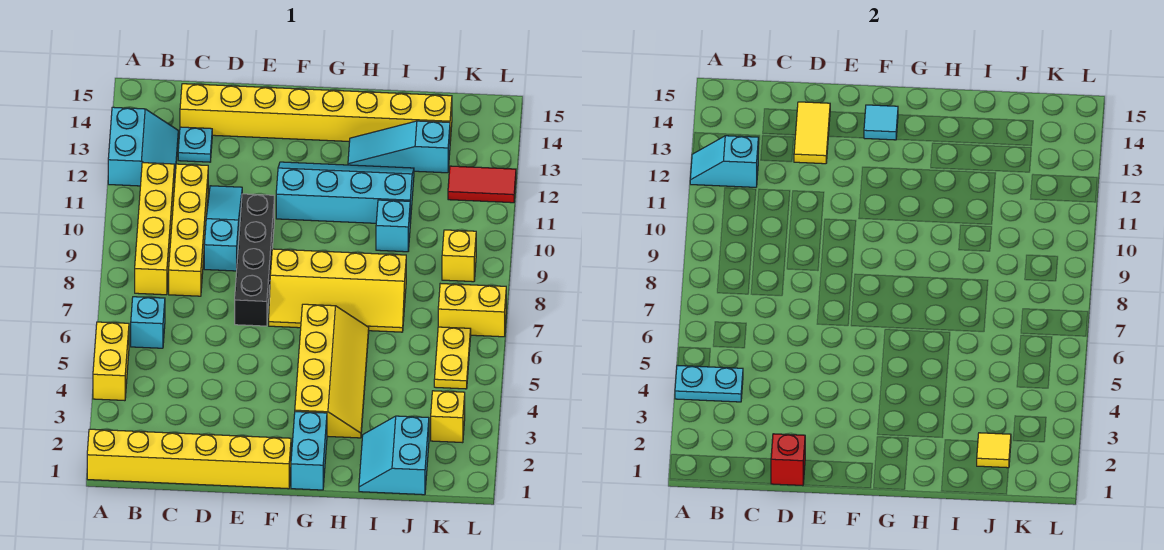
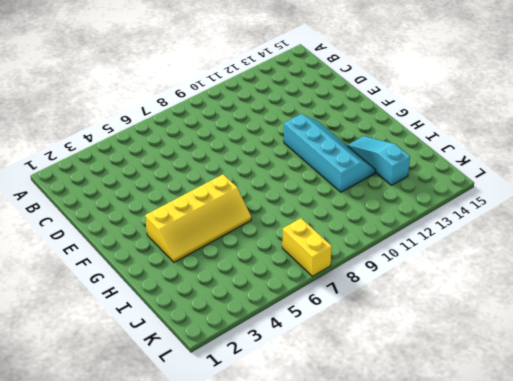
none -> yellow brick A1:F1 level 1
none -> yellow brick A4:A5 level 1
none -> cyan slope A12:B13 level 1 top A

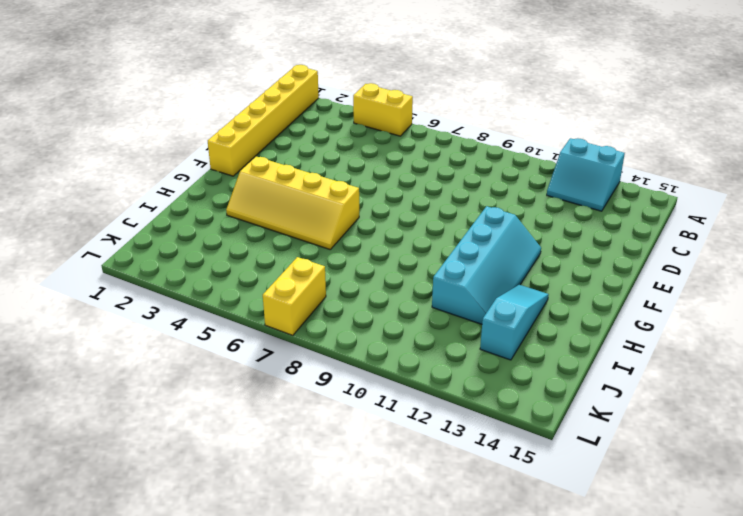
none -> cyan brick B6 level 1
none -> yellow brick B8:B11 level 1
none -> yellow brick C8:C11 level 1

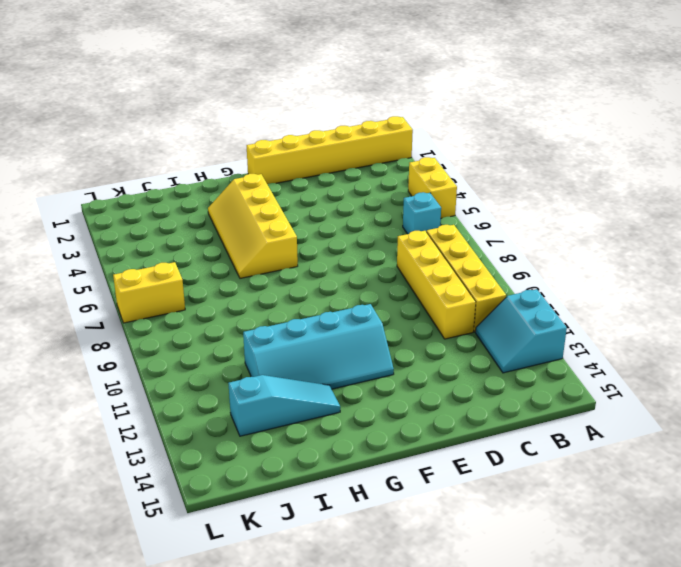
none -> cyan plate C13 level 1
none -> yellow brick C14:J14 level 1
none -> cyan slope D9:D11 level 1 top 9

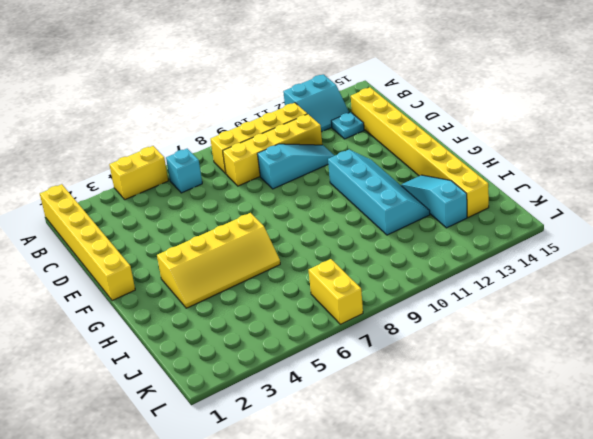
none -> black brick E7:E10 level 1
none -> yellow slope F7:I8 level 1 top 8
none -> cyan brick G1:G2 level 1

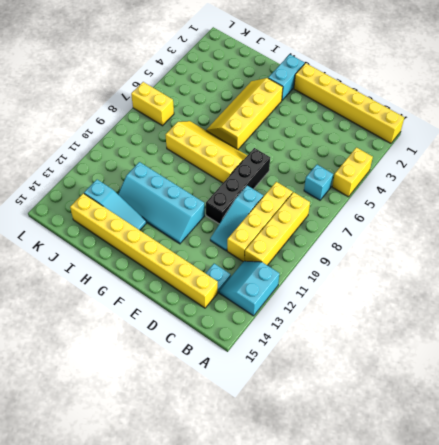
none -> cyan slope I1:J2 level 1 top J
none -> cyan brick I10 level 1
none -> yellow brick K3 level 1

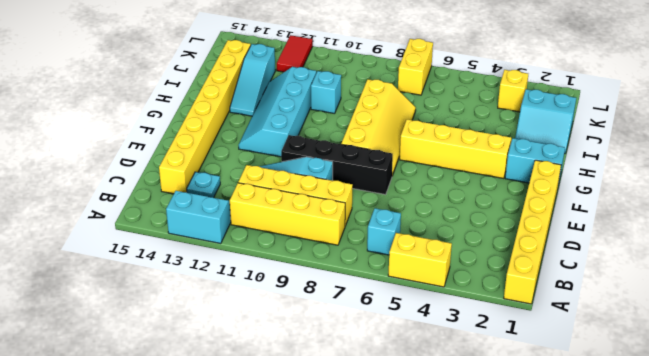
none -> yellow plate K5:K6 level 1
none -> yellow brick K9 level 1
none -> cyan plate A4:B4 level 2

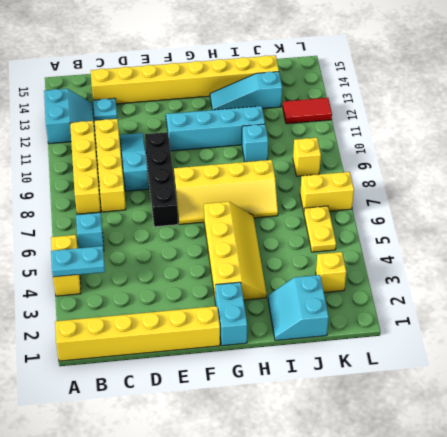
none -> cyan slope A12:B12 level 2 top B
none -> red brick D1 level 2
none -> yellow tile D13:D14 level 2

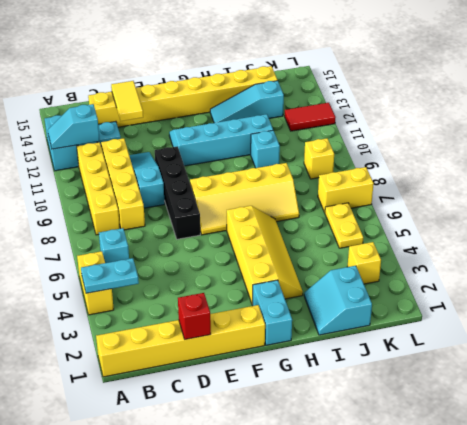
none -> cyan tile F14 level 2
none -> yellow tile J2 level 2

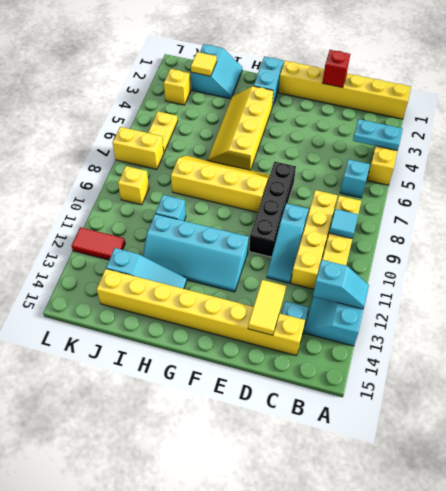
cyan tile B9 level 2 -> cyan tile F14 level 2

